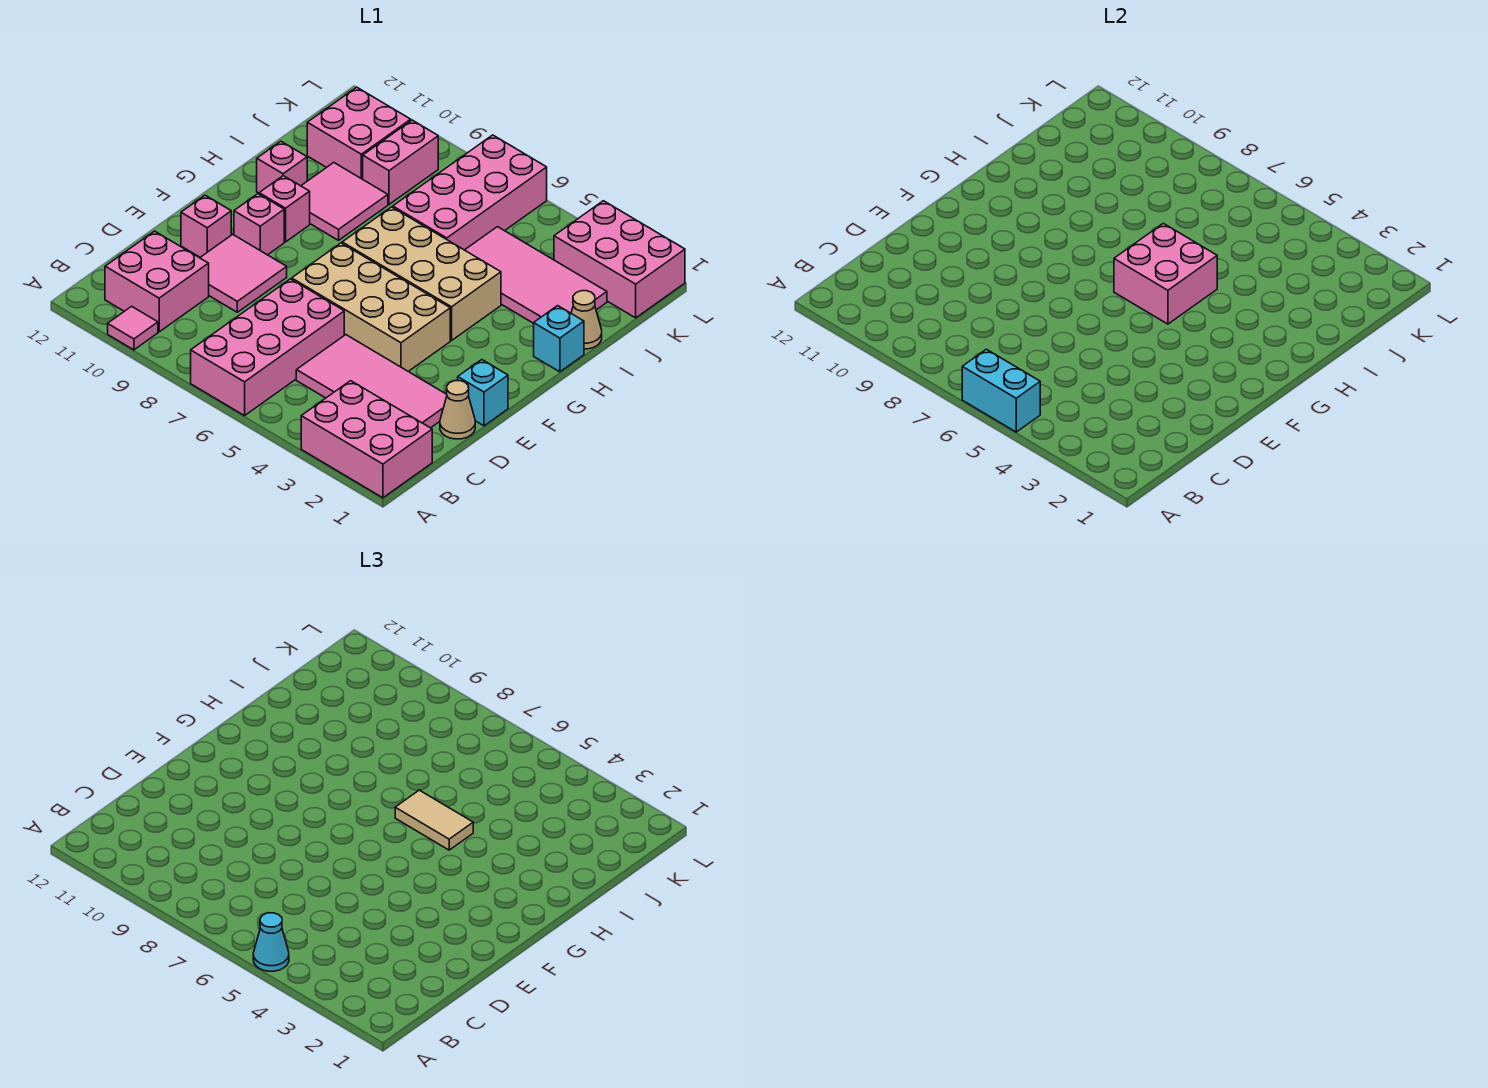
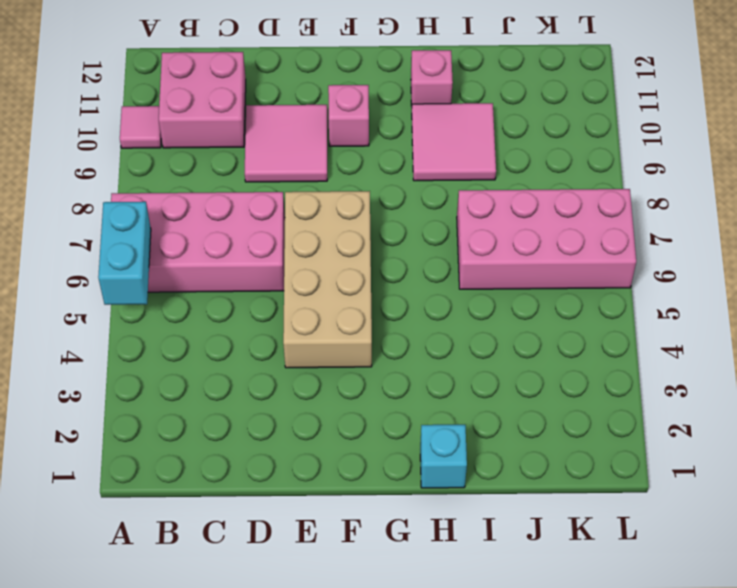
none -> pink brick A1:B3 level 1
none -> pink tile C2:D5 level 1
none -> tan cone D1 level 1

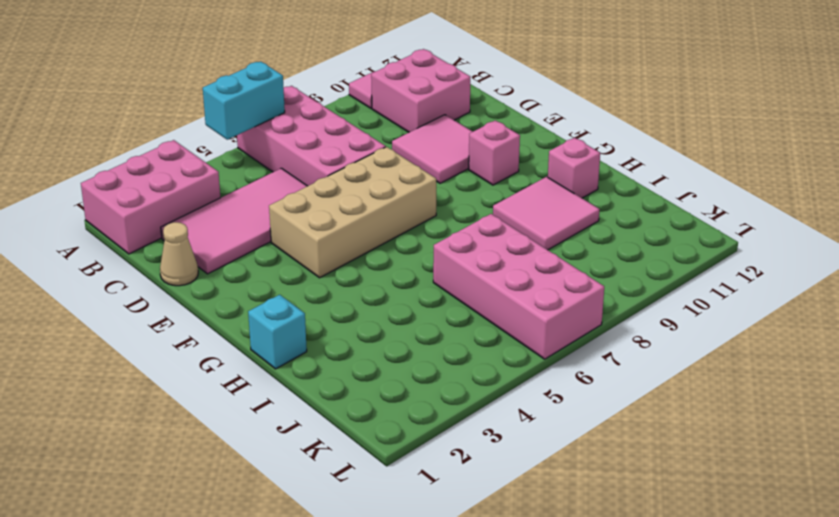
none -> cyan brick E1 level 1
none -> pink brick E11 level 1
none -> tan brick G4:H7 level 1

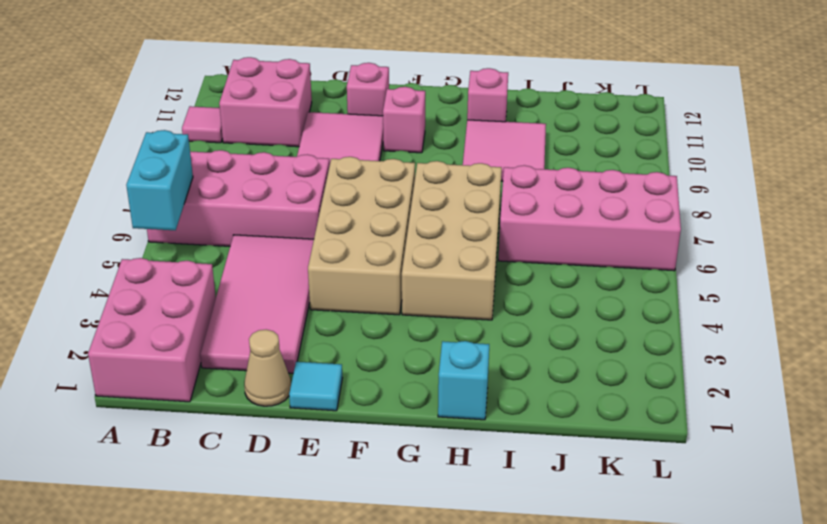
cyan tile E1 level 1 -> cyan brick E1 level 1
none -> pink brick G10 level 1
none -> tan cone I1 level 1
none -> pink tile I2:J5 level 1

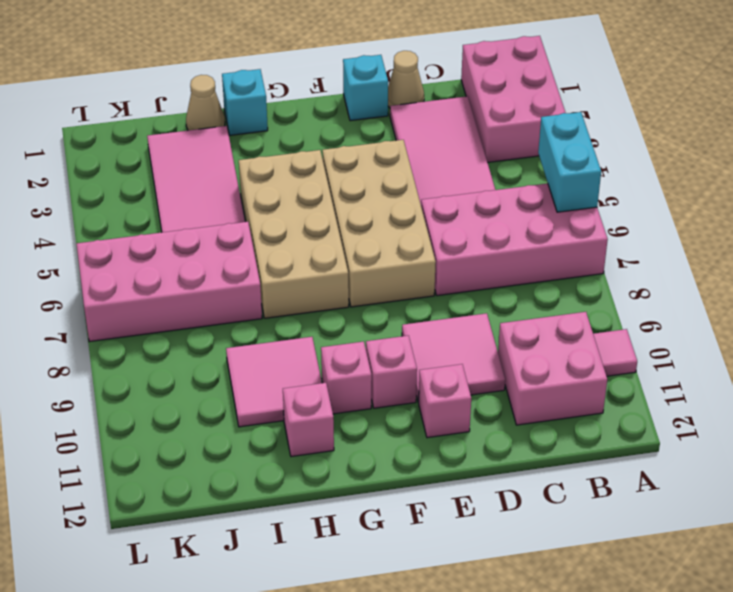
none -> pink brick J9:K9 level 1
none -> pink brick J10:K11 level 1
none -> pink brick K1:L3 level 1

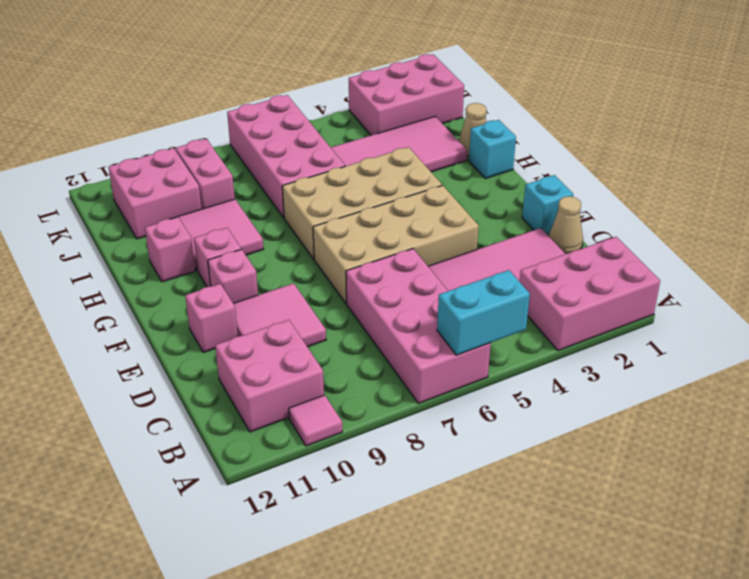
none -> pink brick G5:H6 level 2
none -> cyan cone A5 level 3
none -> tan tile H5:H6 level 3

